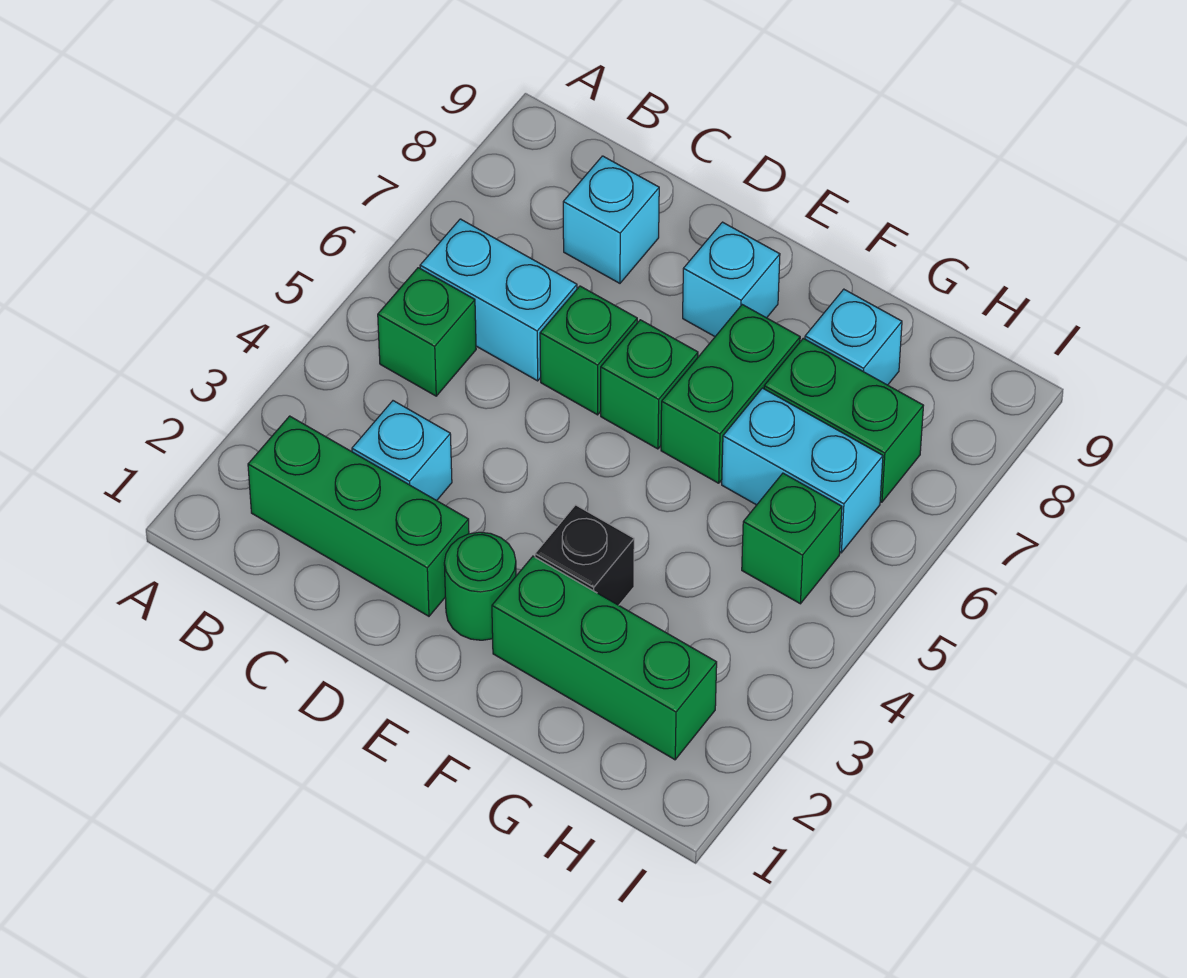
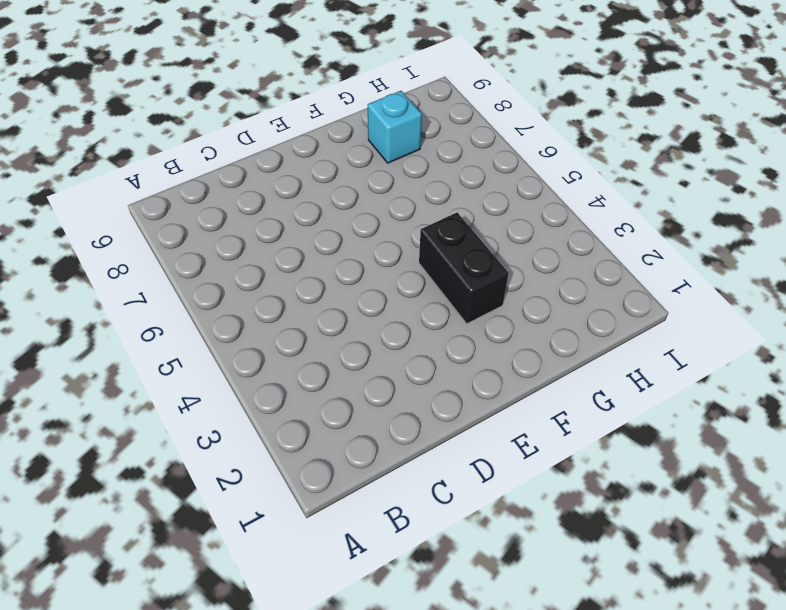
black brick F3:F4 level 1 -> black brick F3 level 1
none -> green brick B2:D2 level 1
none -> green brick B5 level 1
none -> cyan brick B6:C6 level 1

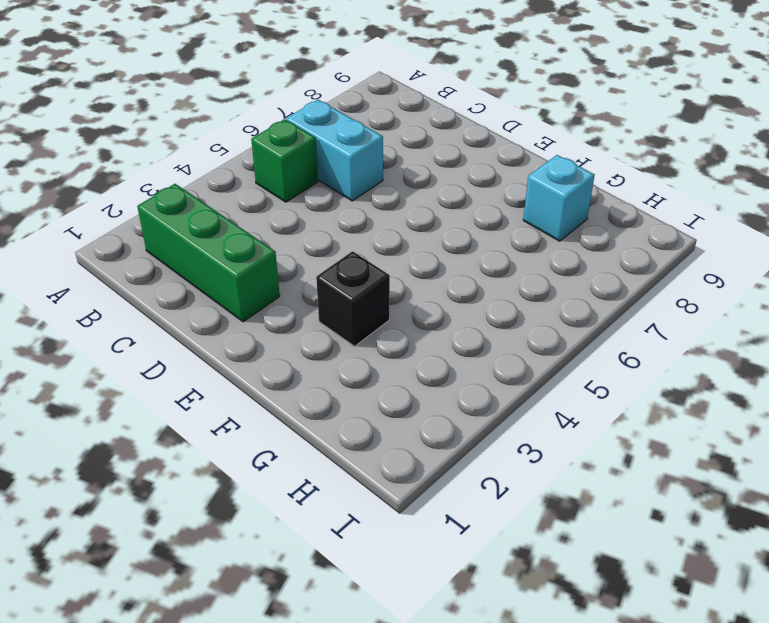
none -> cyan brick C3 level 1
none -> cyan brick C8 level 1
none -> green brick D6 level 1

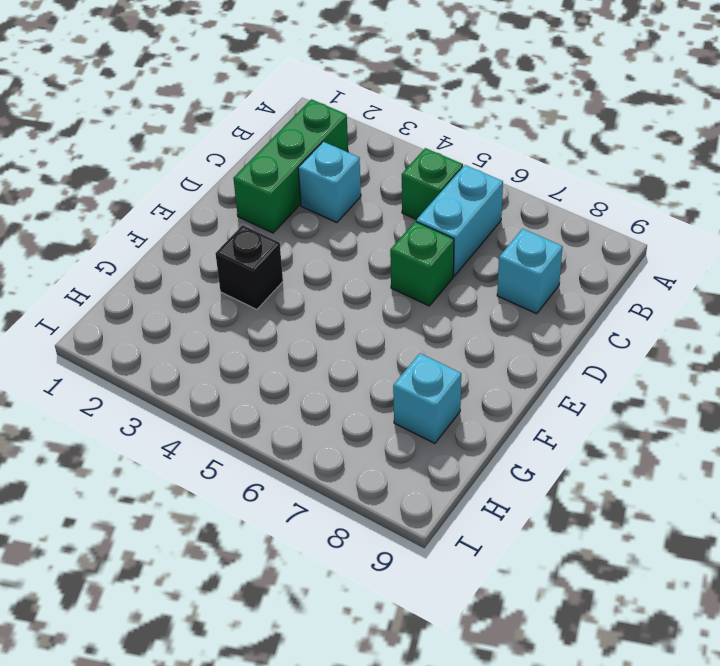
none -> green round brick E2 level 1
none -> green brick E6 level 1
none -> cyan brick E8 level 1

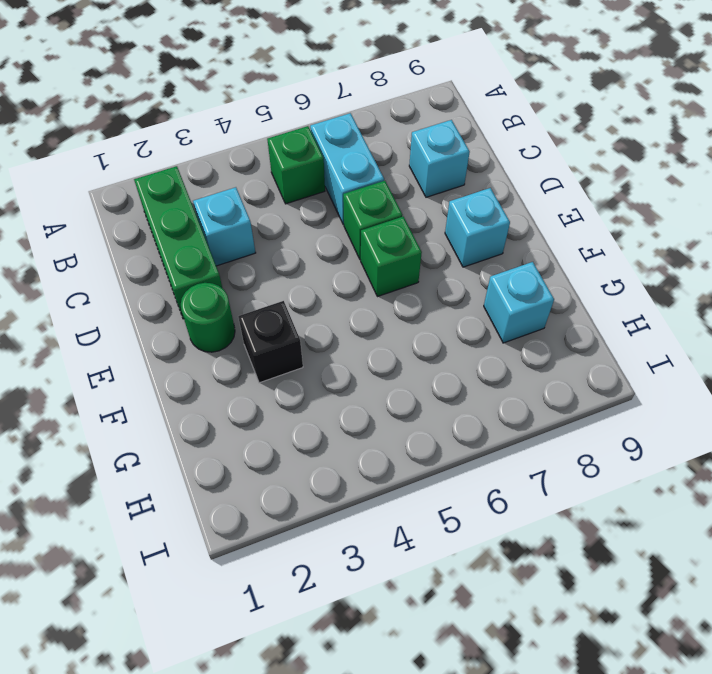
none -> green brick F2:H2 level 1
none -> green brick F6:F7 level 1
none -> cyan brick G6:H6 level 1

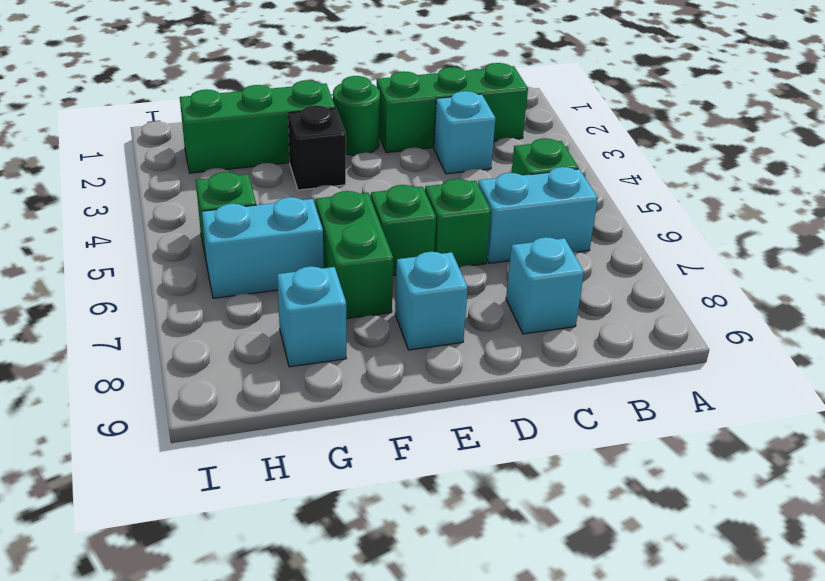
none -> green brick G7:H7 level 1

